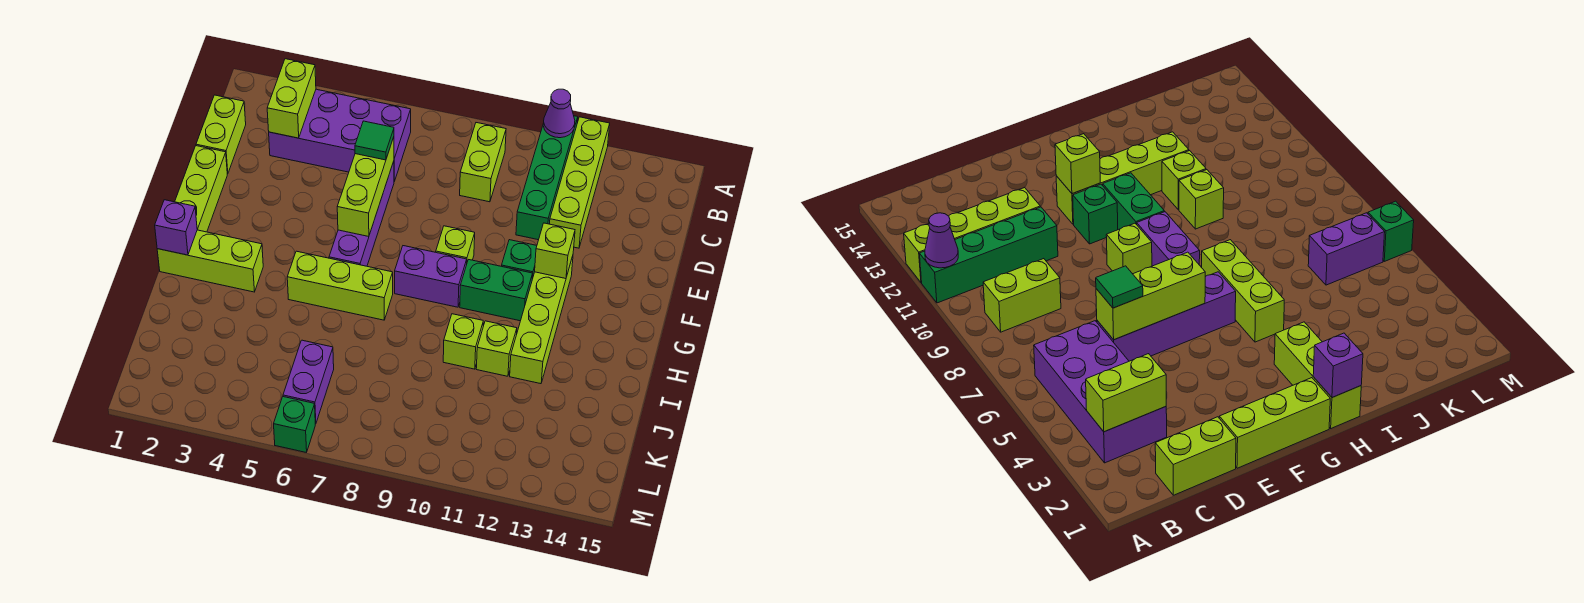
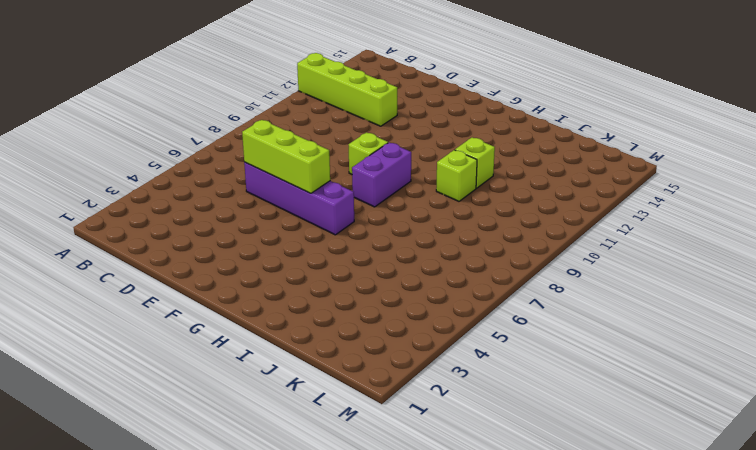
none -> green brick A11:D11 level 1
none -> purple brick B3:C6 level 1
none -> lime brick B9:C9 level 1

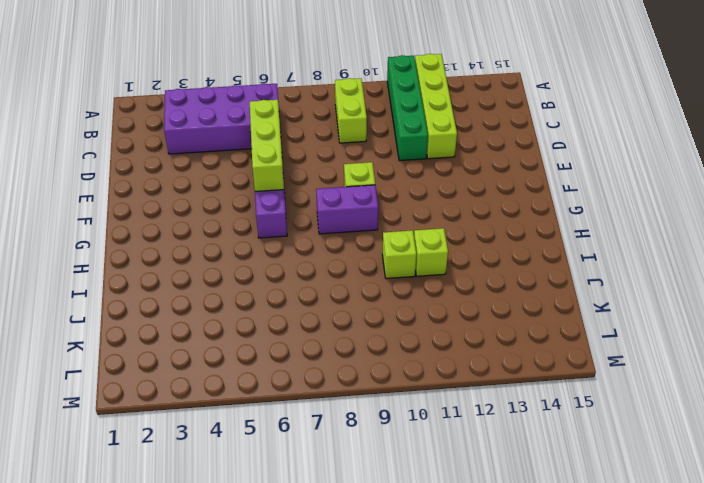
none -> lime brick C1:D1 level 1
none -> lime brick E1:G1 level 1
none -> green brick F11 level 1

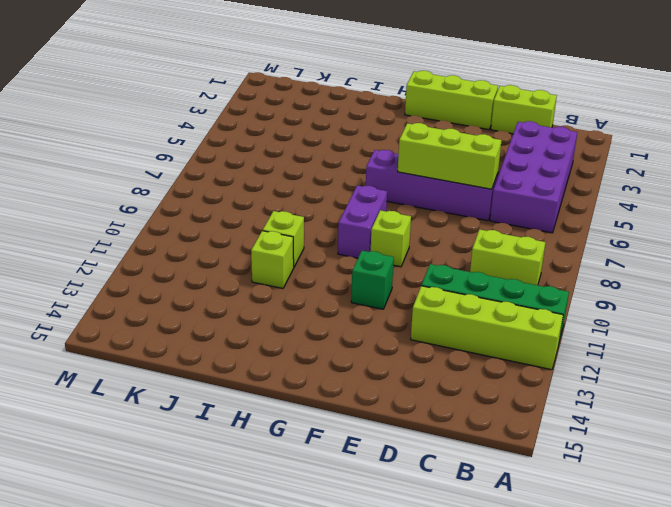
none -> lime brick F12:I12 level 1
none -> green brick G10:G11 level 1
none -> lime brick H1:H3 level 1

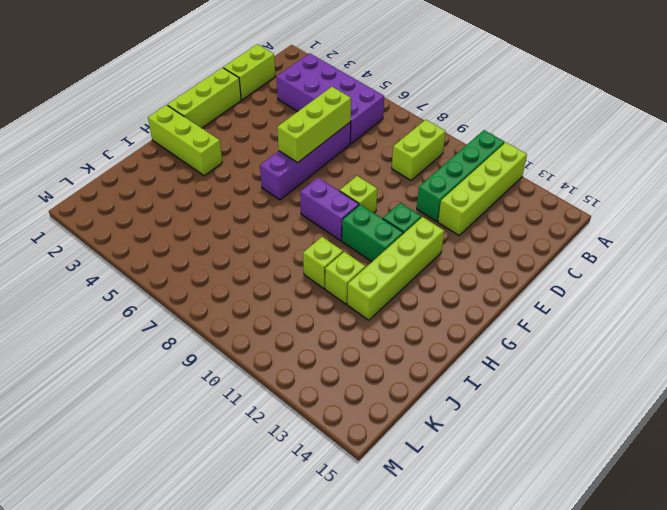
none -> lime brick H5:H7 level 1
none -> purple brick K6:L6 level 1
none -> green brick M6 level 1

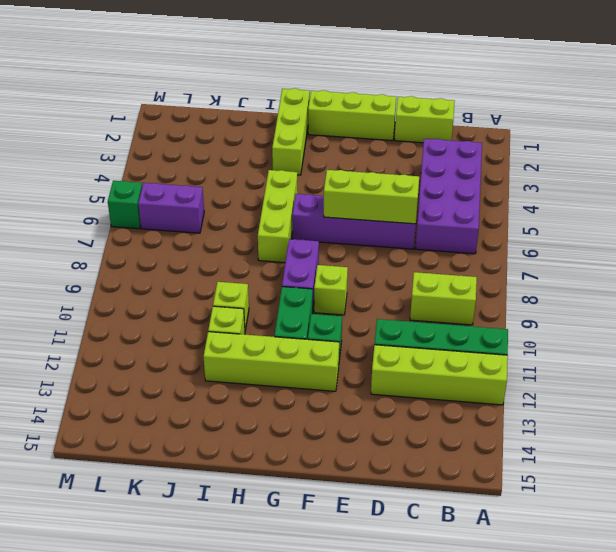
none -> purple cone A11 level 2
none -> lime brick B3:C3 level 2
none -> lime brick F12 level 2

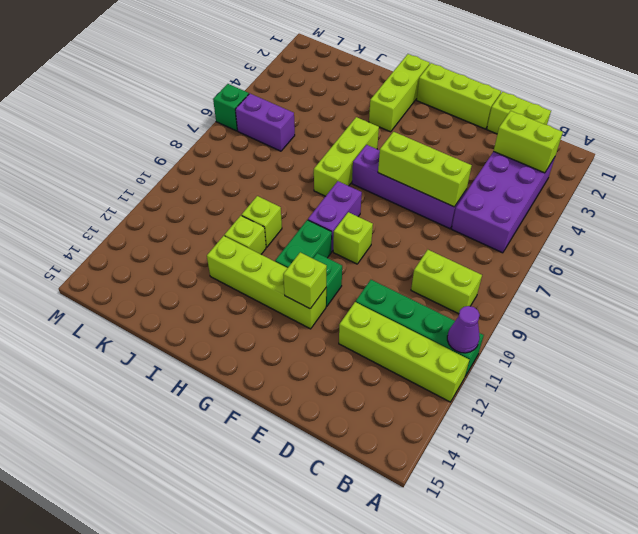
none -> purple brick H1 level 2
none -> green tile D6 level 3

